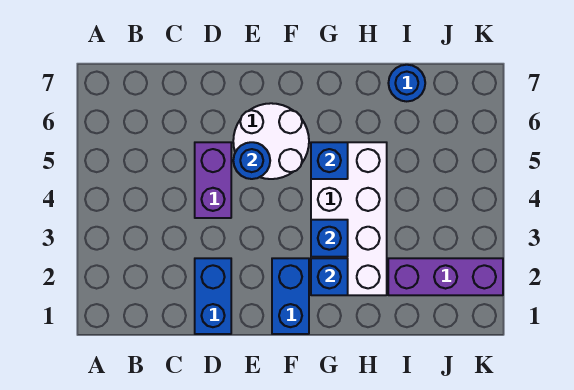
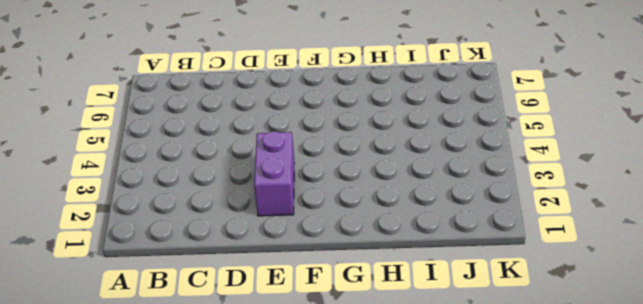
purple brick E2:E3 level 1 -> purple brick D4:D5 level 1
none -> blue brick D1:D2 level 1
none -> white round brick E5:F6 level 1

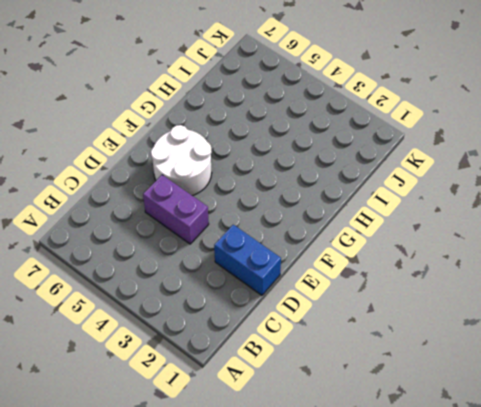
none -> blue brick F1:F2 level 1
none -> white brick G2:H5 level 1

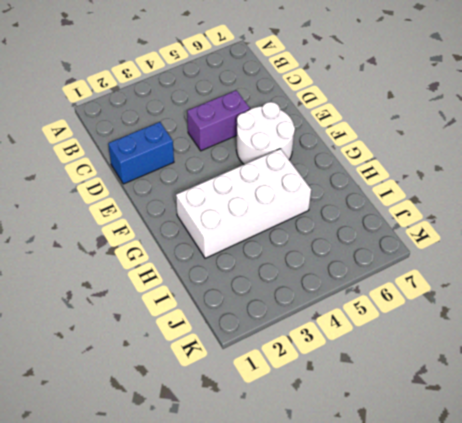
none -> blue brick F1:F2 level 1
none -> purple brick I2:K2 level 1

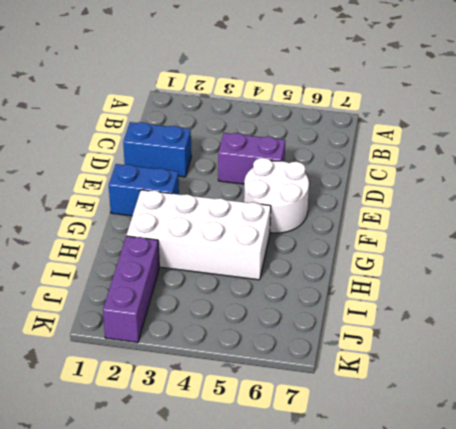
none -> blue round brick I7 level 1
none -> blue round brick E5 level 2

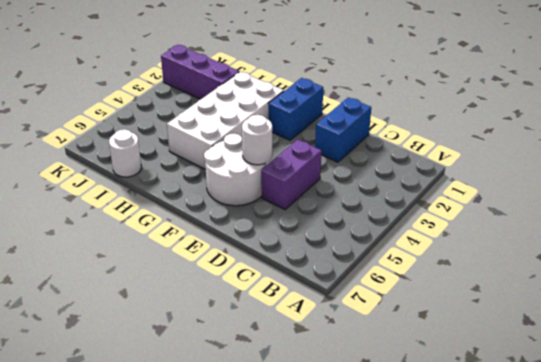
white round brick E5 level 2 -> blue round brick E5 level 2
white round brick I7 level 1 -> blue round brick I7 level 1
none -> blue brick G2 level 2
none -> blue brick G3 level 2

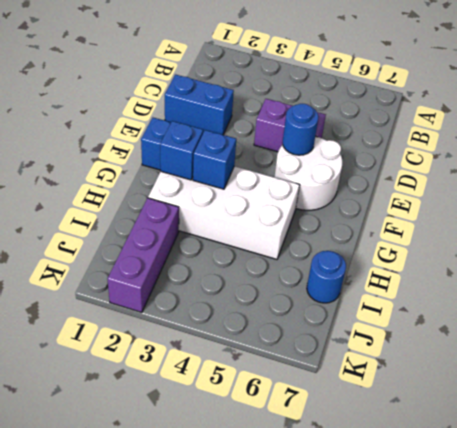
none -> blue brick G5 level 2

